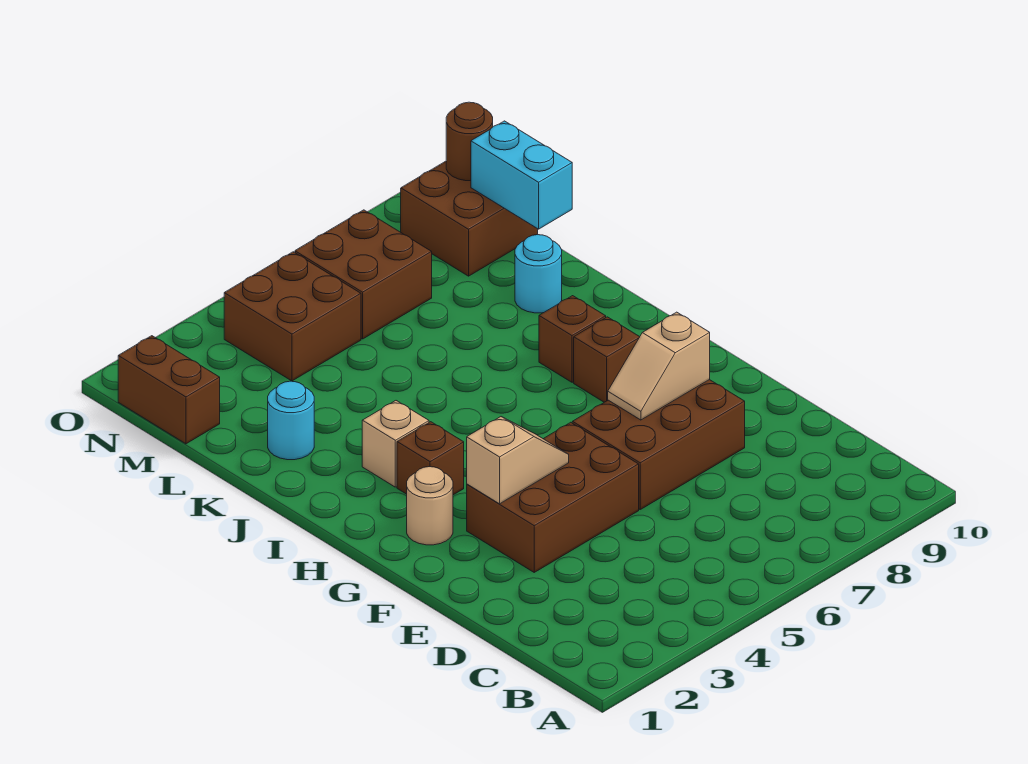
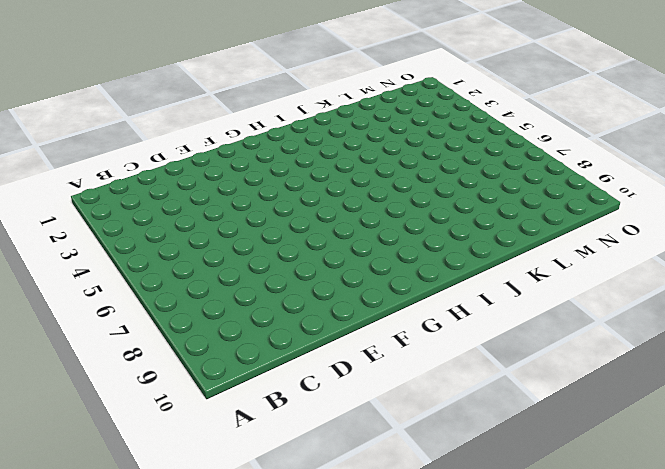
none -> brown brick E3:F5 level 1
none -> brown brick E6:F8 level 1
none -> tan round brick G2 level 1

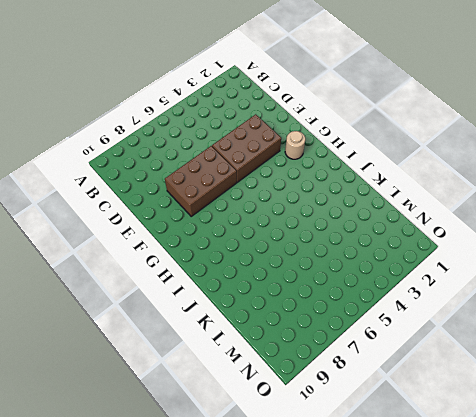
none -> brown brick H3 level 1
none -> brown brick H8 level 1
none -> tan brick I3 level 1

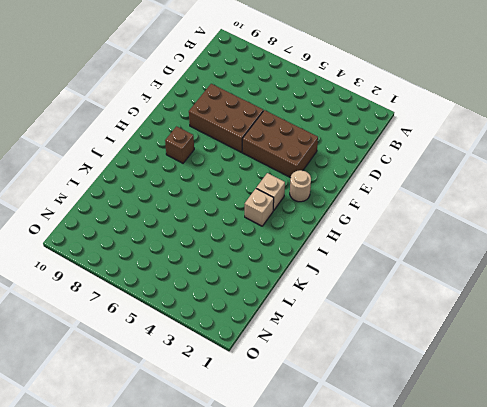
tan brick H3 level 1 -> brown brick H3 level 1
none -> brown brick I8 level 1
none -> cyan round brick K2 level 1
none -> cyan round brick K9 level 1

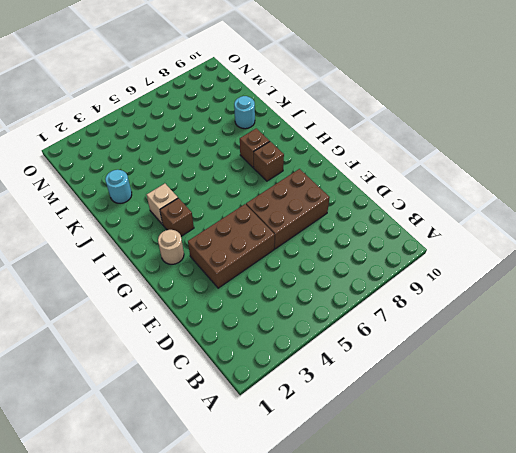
none -> brown brick M1:N1 level 1
none -> brown brick M4:N5 level 1
none -> brown brick M6:N7 level 1

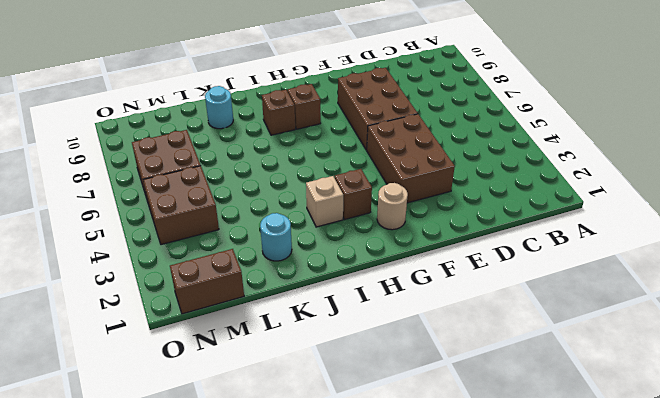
none -> brown brick M9:N10 level 1
none -> tan slope F3:F4 level 2 top 3
none -> tan slope F7:F8 level 2 top 8

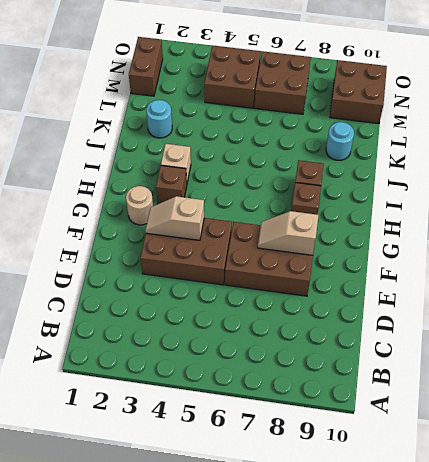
tan slope F3:F4 level 2 top 4 -> tan slope F3:F4 level 2 top 3
none -> cyan brick L10:M10 level 2
none -> brown round brick N10 level 2

